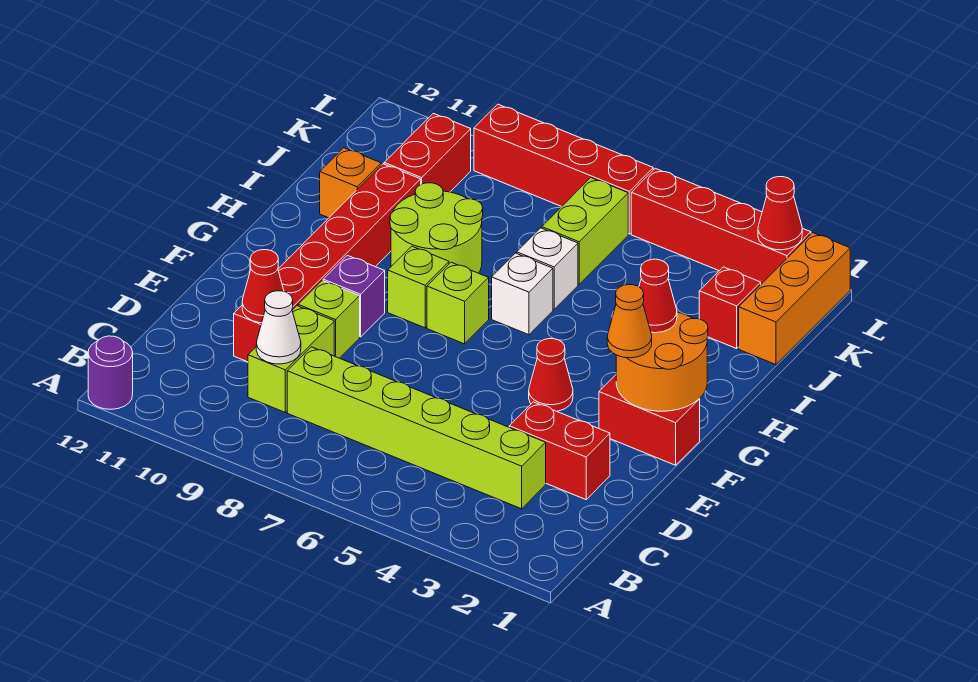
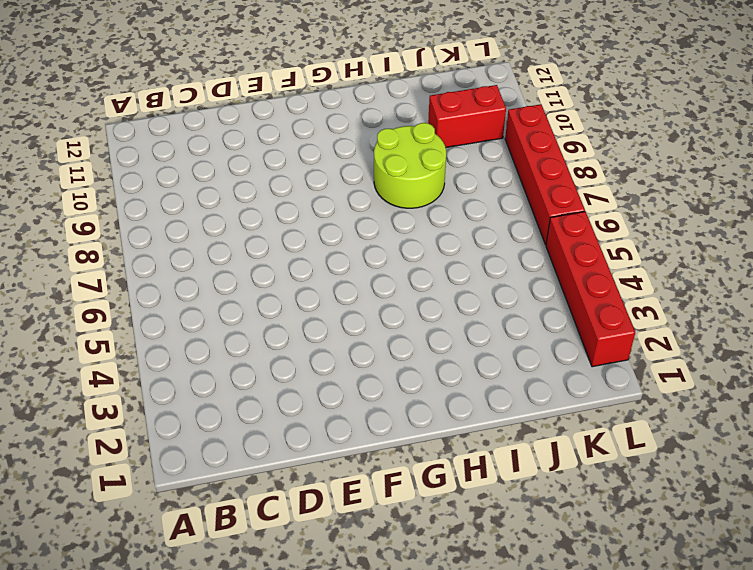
none -> purple round brick A12 level 1
none -> lime brick C3:C8 level 1
none -> lime brick C9:D9 level 1

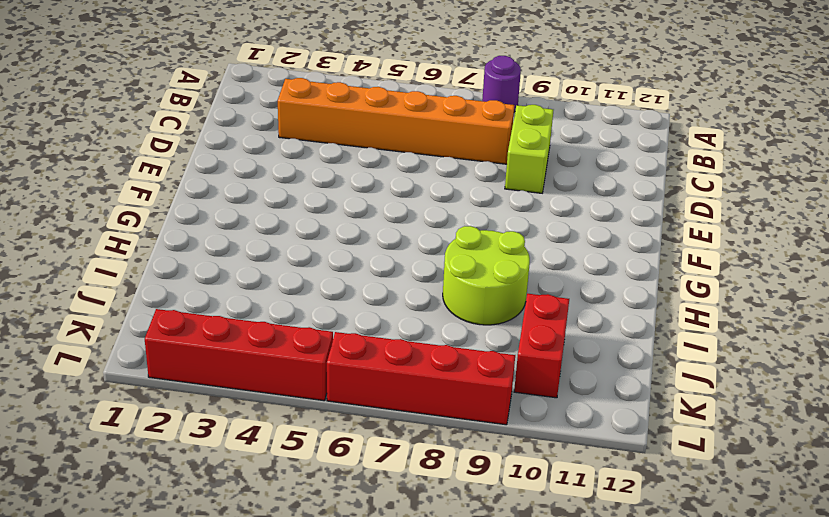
purple round brick A8 level 1 -> purple round brick A12 level 1
orange brick C3:C8 level 1 -> lime brick C3:C8 level 1
none -> red brick D2:D3 level 1
none -> red brick D10:I10 level 1
none -> lime brick E9 level 1

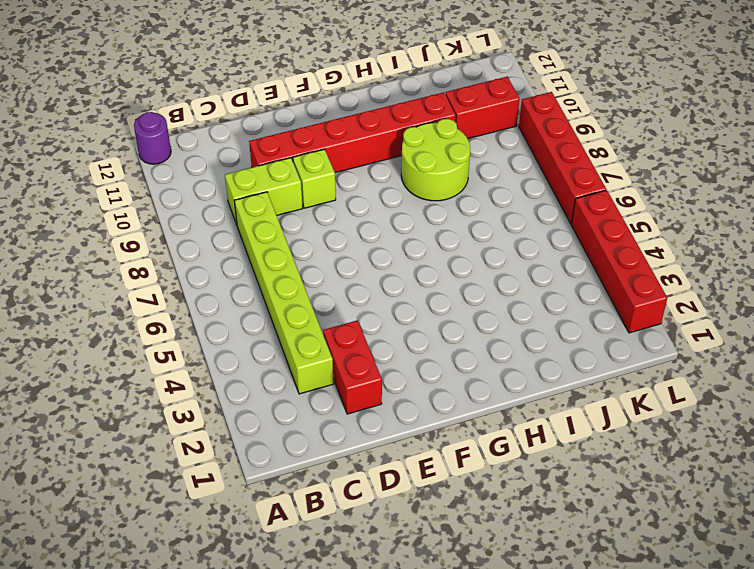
none -> red brick F1:F2 level 1
none -> red cone F4 level 1
none -> purple brick F9 level 1

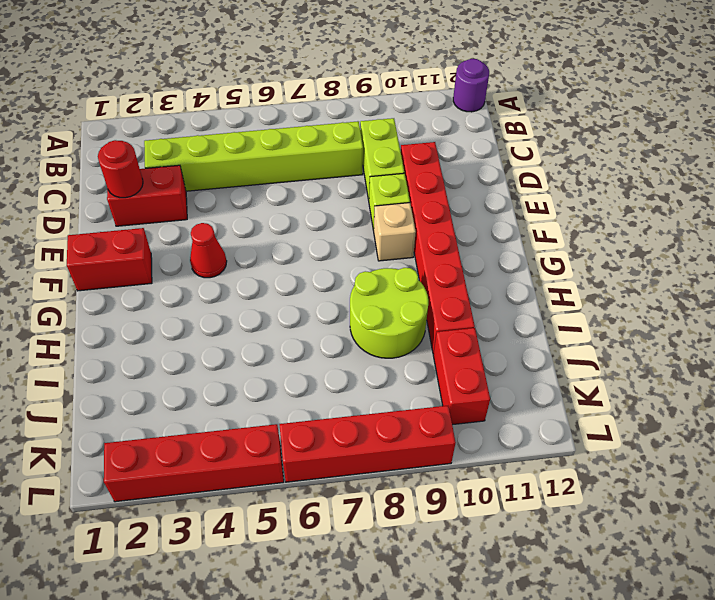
red round brick D2 level 2 -> none
tan brick F9 level 1 -> purple brick F9 level 1
none -> lime brick G7 level 1
none -> lime brick G8 level 1
none -> white brick H6 level 1

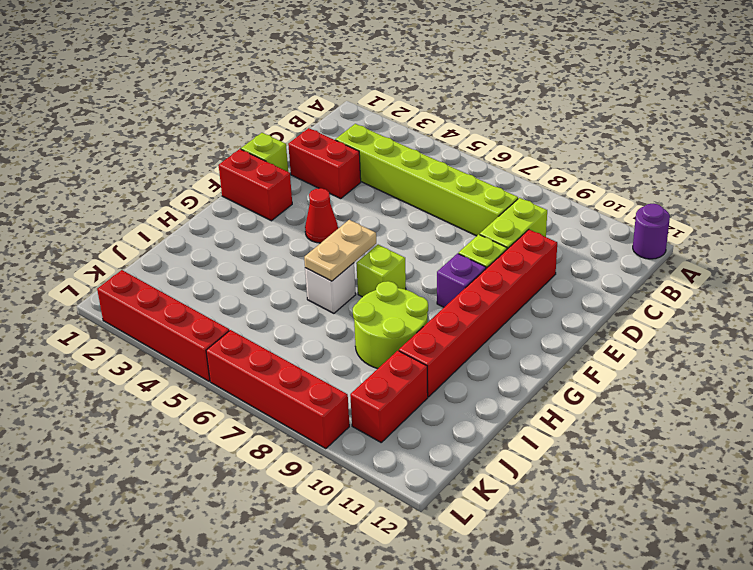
lime brick E1 level 1 -> lime brick G8 level 1
tan plate G6:H6 level 2 -> none
none -> white brick I6 level 1
none -> orange brick I11 level 1
none -> orange brick J1:L1 level 1

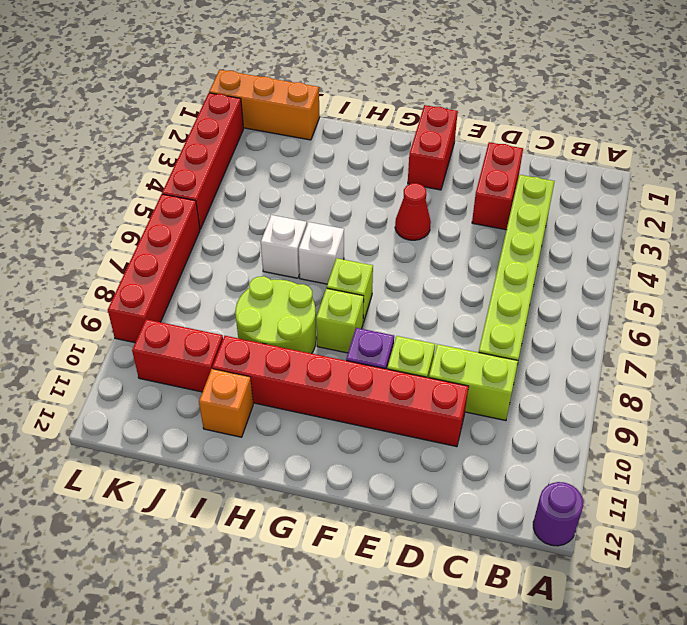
none -> red brick J2 level 1
none -> lime brick J6:K6 level 1
none -> white cone C9 level 2

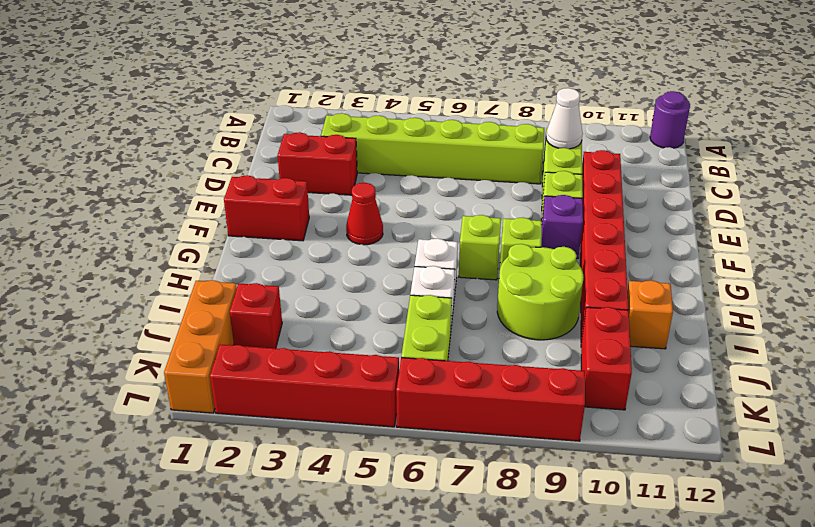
none -> red cone D10 level 2
none -> orange round brick F1:G2 level 2
none -> red cone L2 level 2

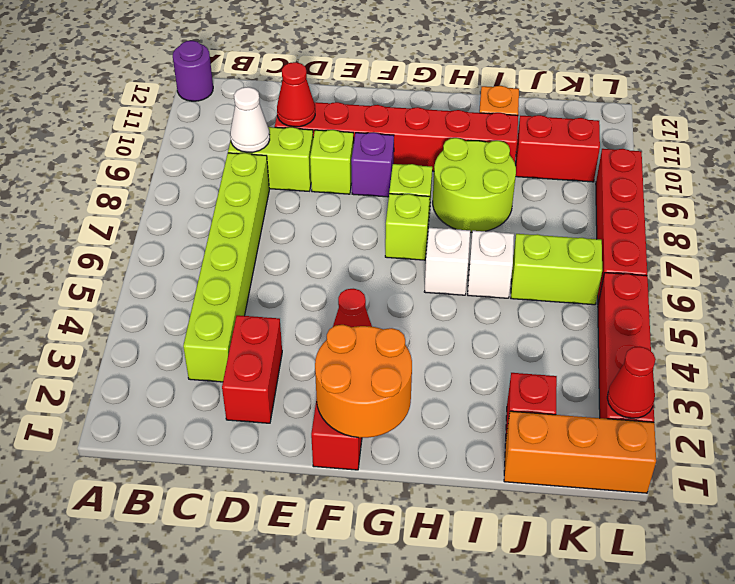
none -> orange cone F2 level 3
none -> red cone G2 level 3

